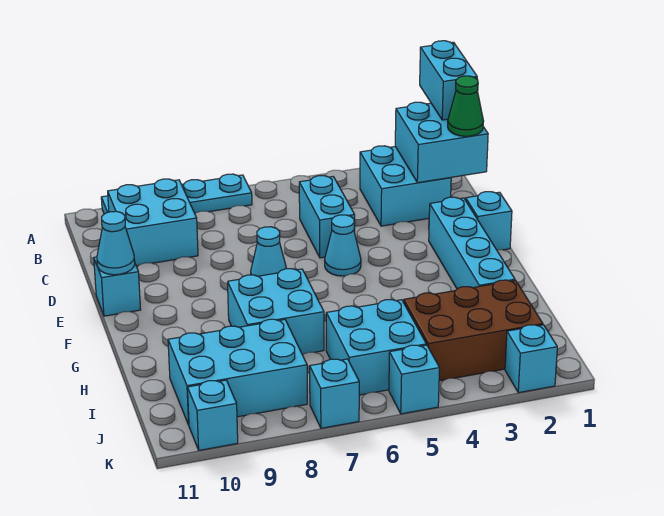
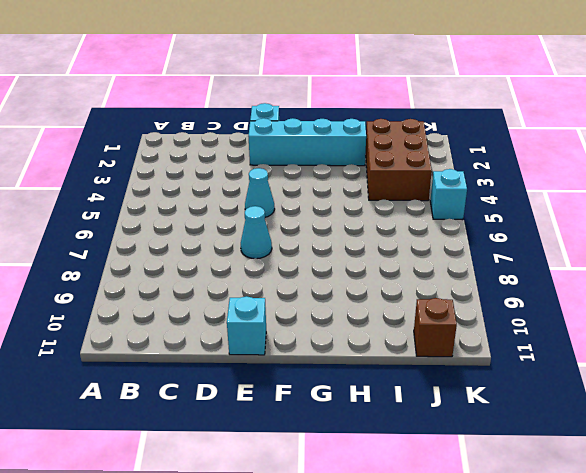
brown brick J11 level 1 -> none
none -> cyan plate A7:A10 level 1
none -> cyan brick B2:C3 level 1
none -> cyan brick B9:C10 level 1

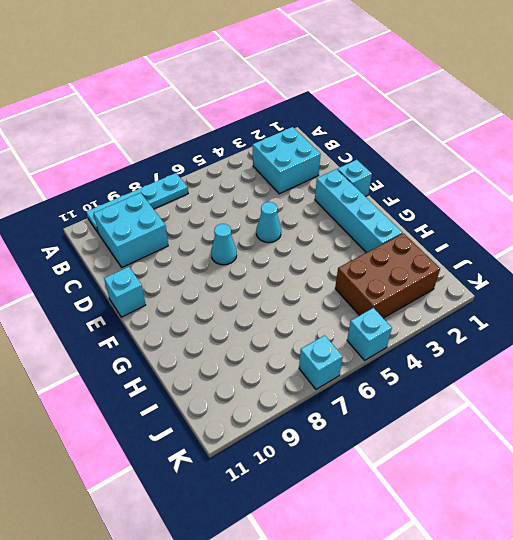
none -> cyan brick C5:D5 level 1
none -> cyan brick G7:H8 level 1
none -> cyan brick I5:J6 level 1

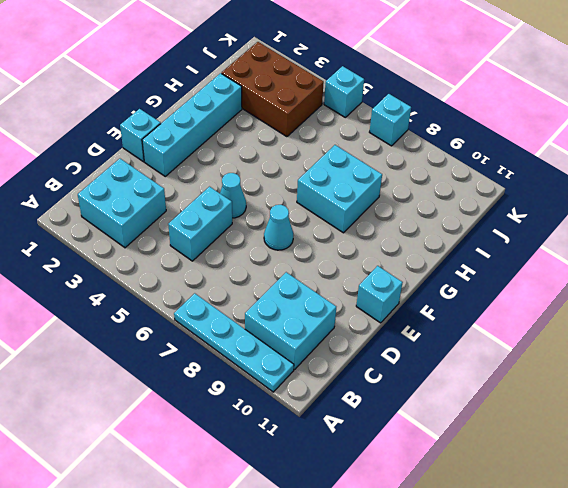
none -> cyan brick I5:J6 level 1
none -> cyan brick I8:J10 level 1
none -> cyan brick K2 level 1

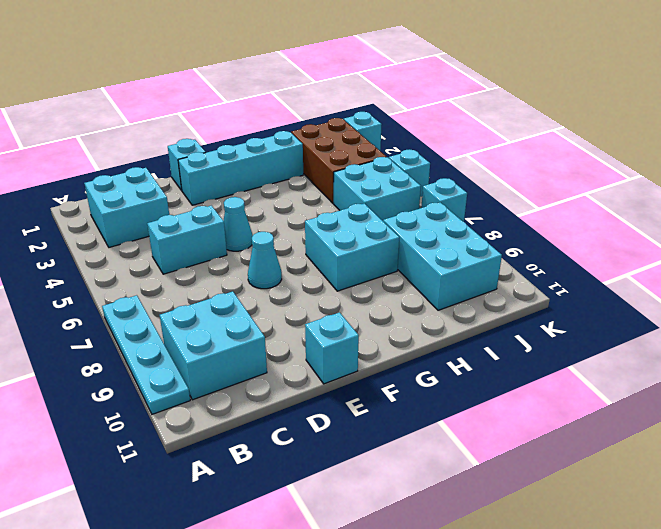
none -> cyan brick K10 level 1
none -> cyan brick B1:C2 level 2
none -> cyan cone E11 level 2

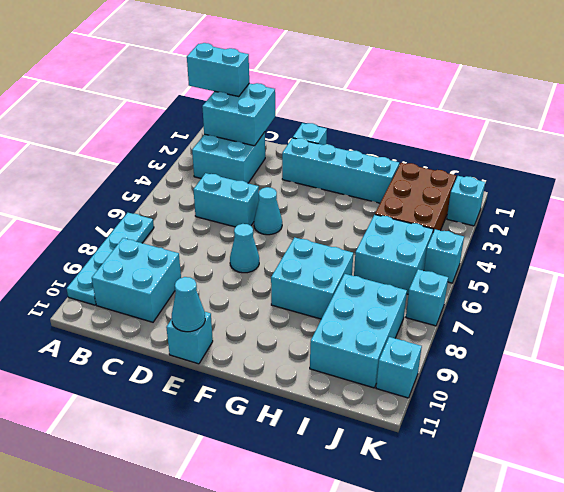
none -> green cone C1 level 3

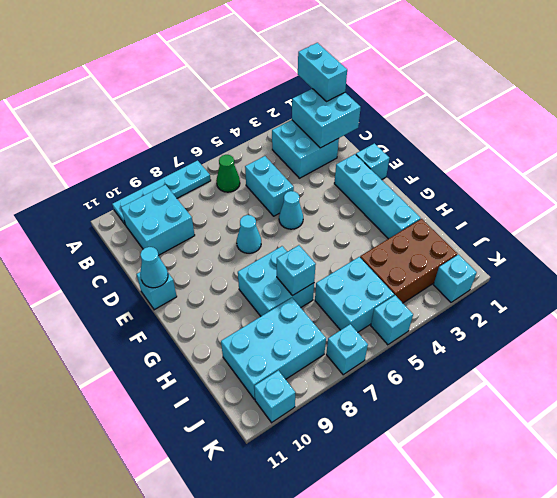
green cone B6 level 1 -> green cone C1 level 3
cyan brick H7 level 2 -> none

